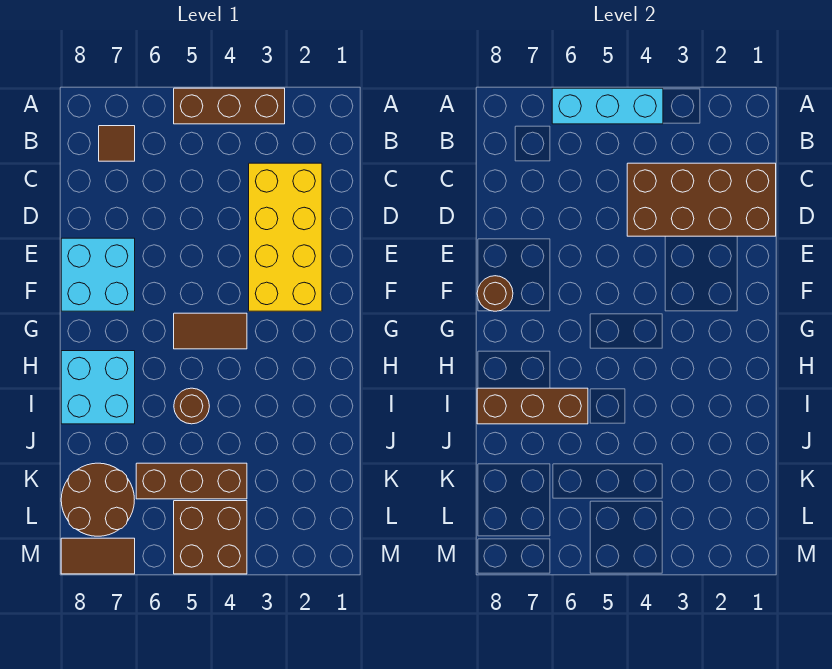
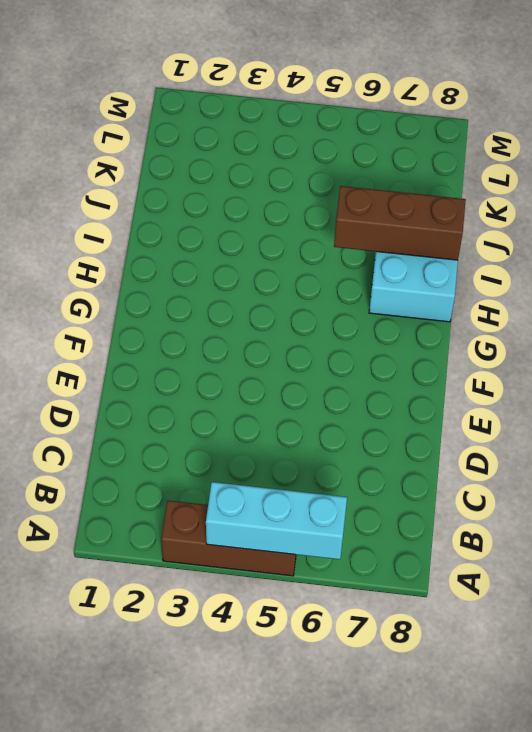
none -> brown tile B7 level 1
none -> yellow brick C2:F3 level 1
none -> cyan brick E7:F8 level 1

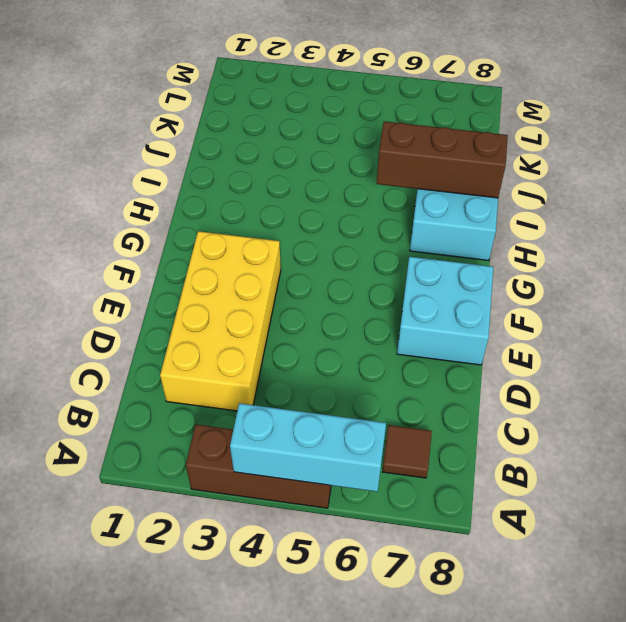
none -> brown tile G4:G5 level 1
none -> brown round brick I5 level 1
none -> brown brick K4:K6 level 1

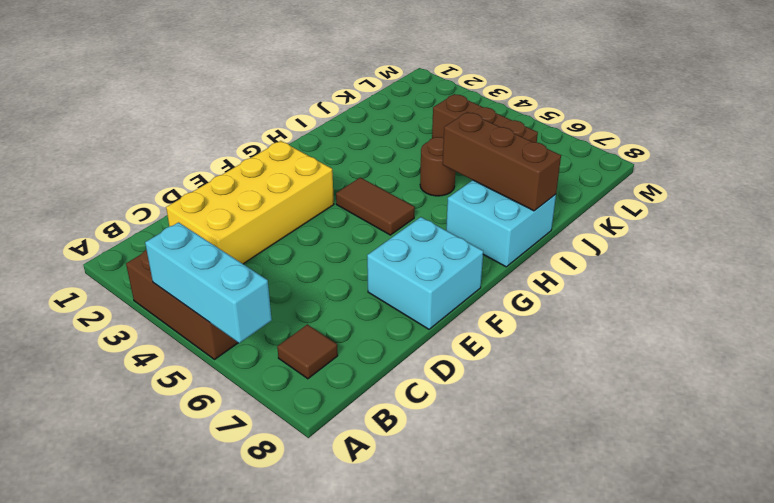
none -> brown round brick K7:L8 level 1
none -> brown brick L4:M5 level 1
none -> brown tile M7:M8 level 1

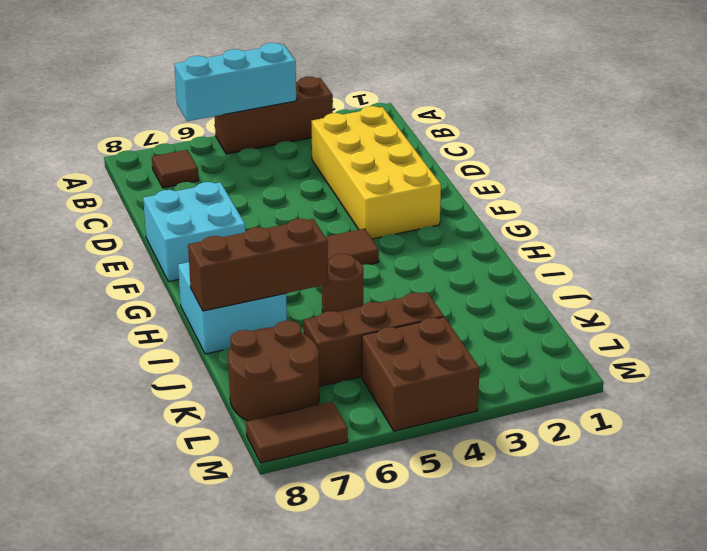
none -> brown brick C1:D4 level 2
none -> brown round brick F8 level 2

